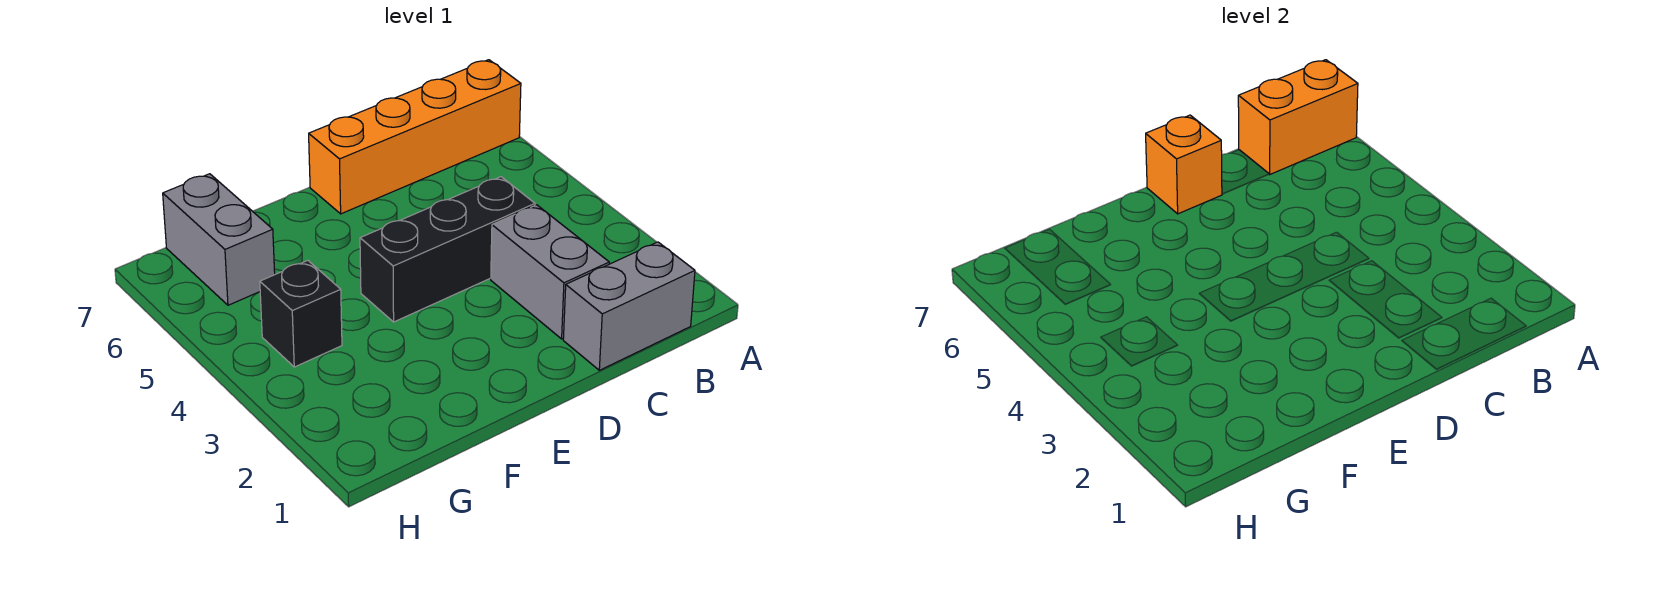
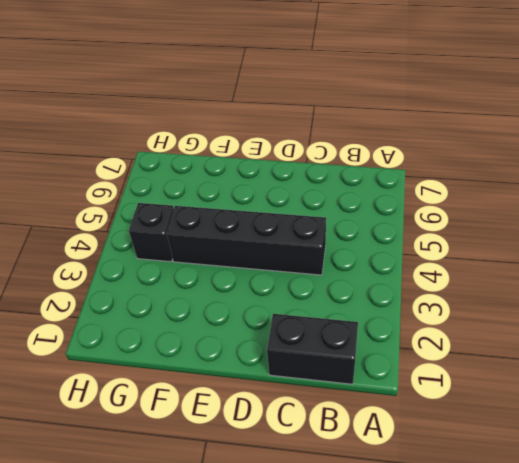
black brick B1:C1 level 1 -> grey brick B1:C1 level 1
black brick C4:F4 level 1 -> black brick C4:E4 level 1
none -> orange brick A7:D7 level 1
none -> grey brick C2:C3 level 1

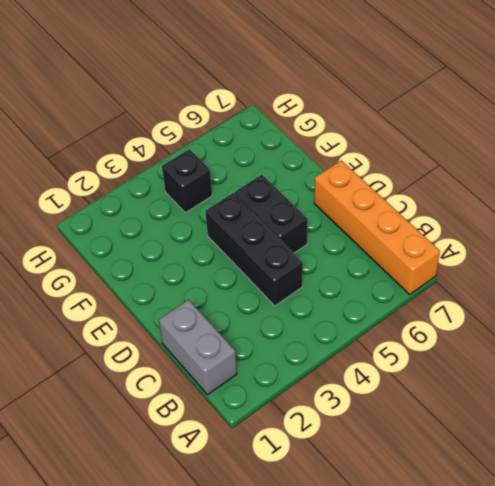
black brick D5:E5 level 1 -> none
none -> grey brick C2:C3 level 1
none -> grey brick G6:G7 level 1

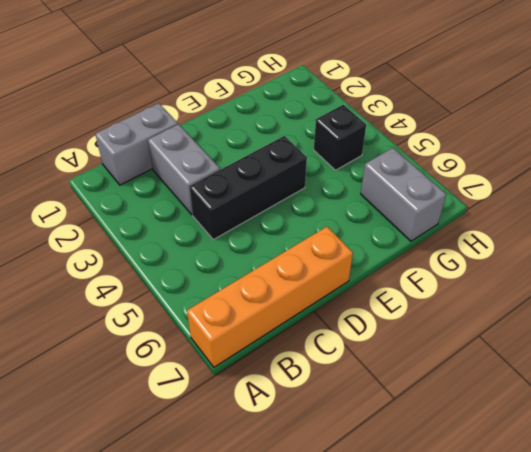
none -> orange brick A7:B7 level 2
none -> orange brick D7 level 2

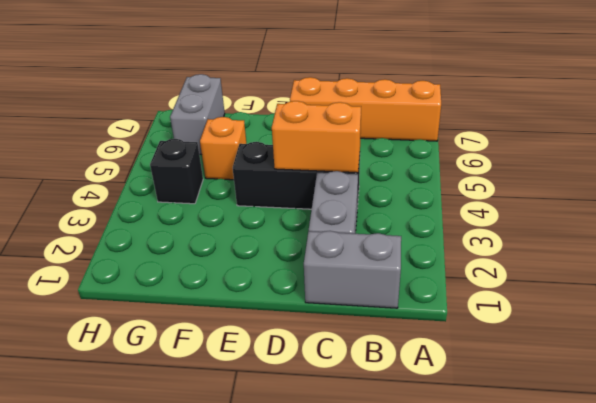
orange brick C4:D4 level 2 -> orange brick A7:B7 level 2
orange brick F5 level 1 -> orange brick D7 level 2

